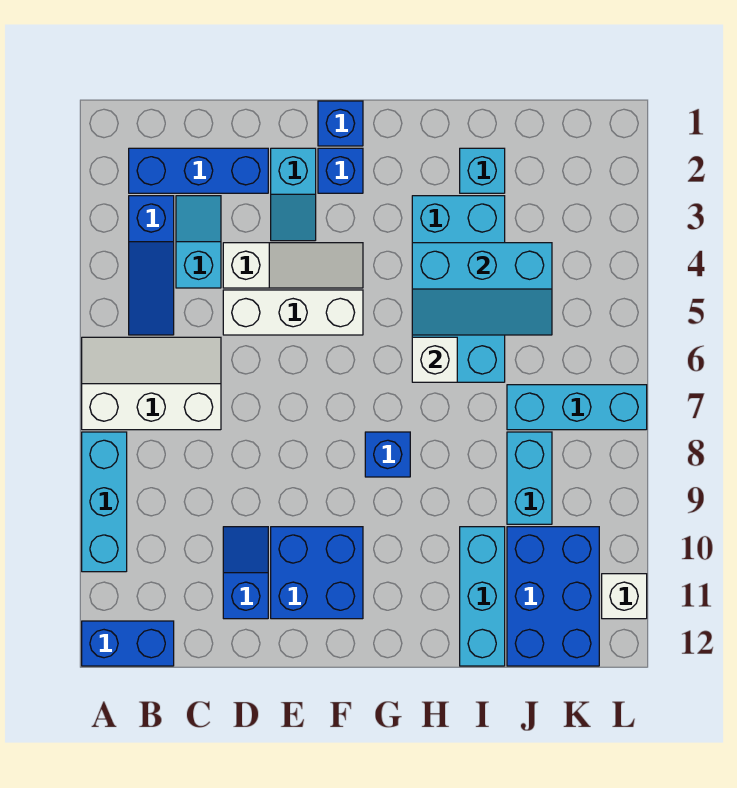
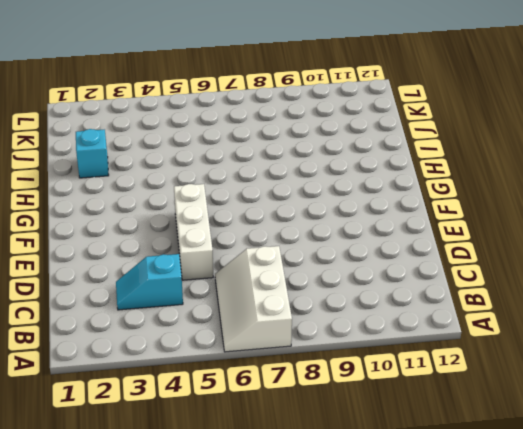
none -> cyan brick A8:A10 level 1
none -> blue brick A12:B12 level 1
none -> blue brick B2:D2 level 1

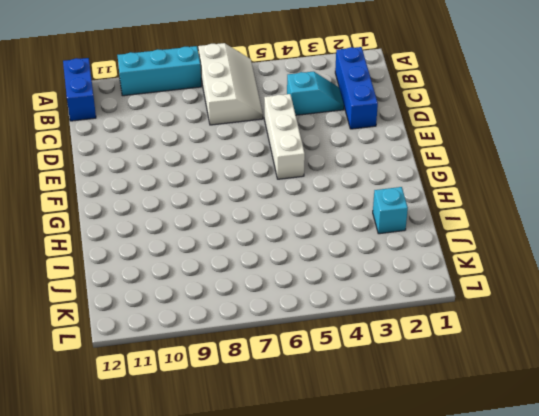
none -> blue slope B3:B5 level 1 top 3
none -> white slope D4:F4 level 1 top D
none -> blue slope D10:D11 level 1 top 11

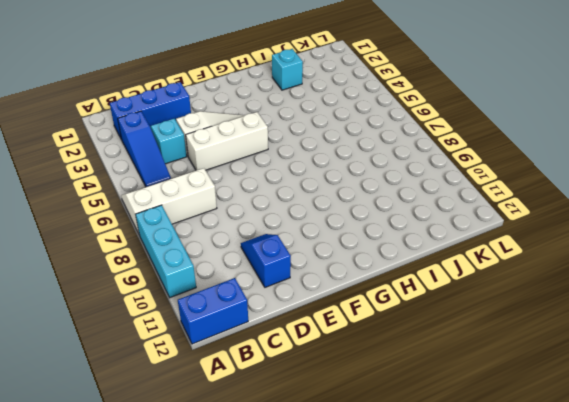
none -> cyan slope E2:E3 level 1 top 2
none -> blue brick E10:F11 level 1
none -> blue brick F1 level 1

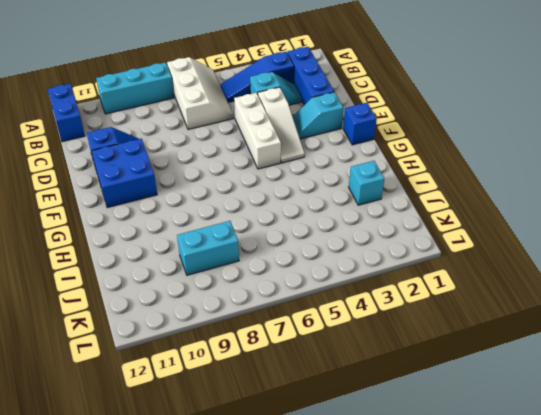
none -> blue brick F2 level 1
none -> blue brick G8 level 1
none -> cyan brick H3:I6 level 1

